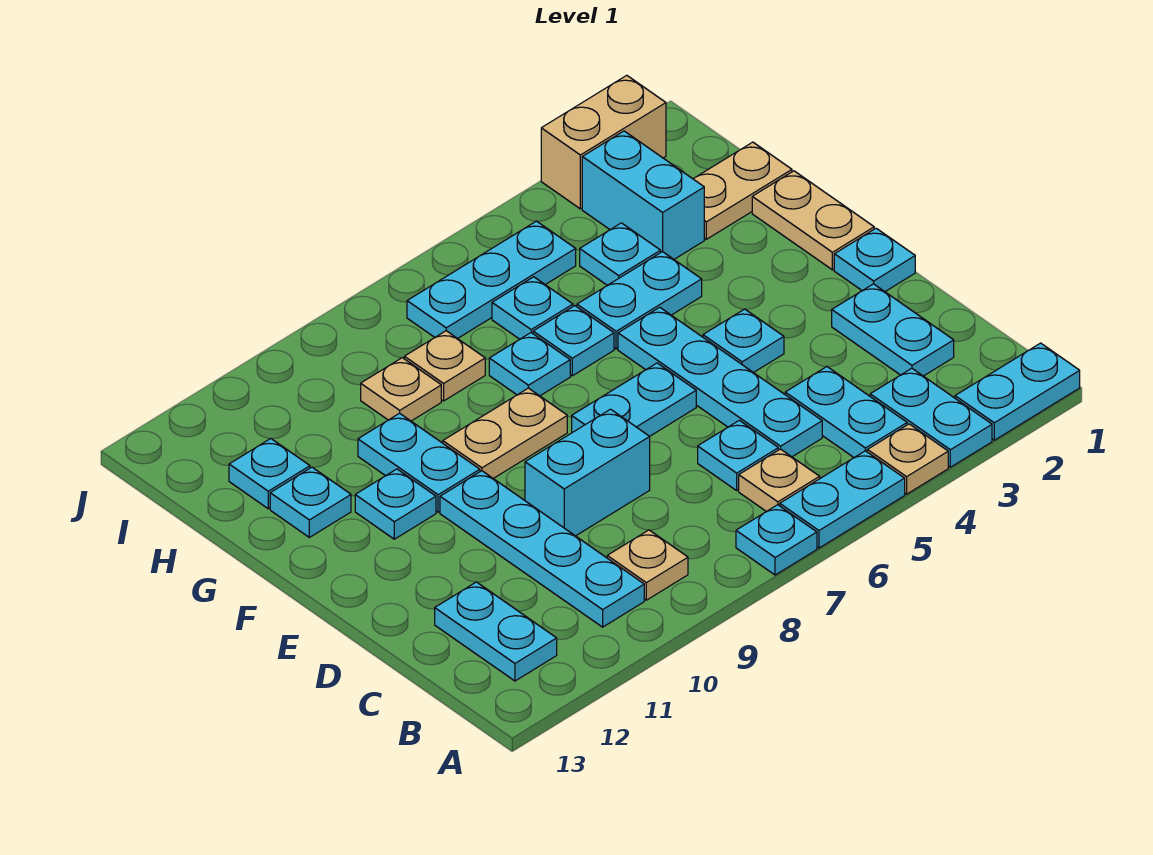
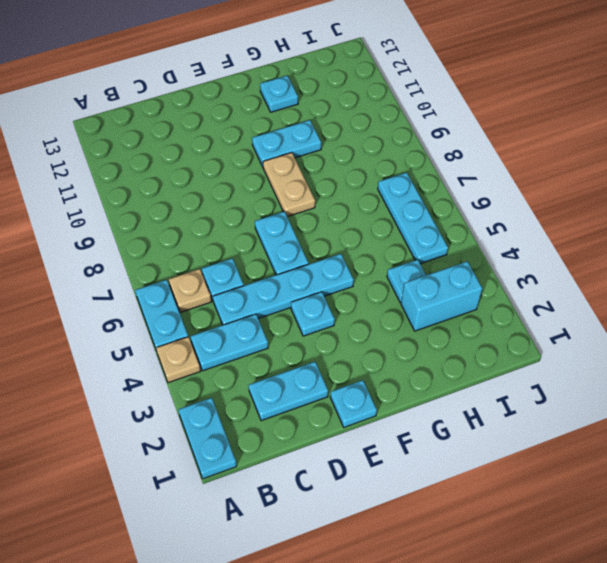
none -> cyan plate A3:B3 level 1
none -> cyan plate A7 level 1
none -> tan plate B9 level 1
none -> cyan plate B10:E10 level 1

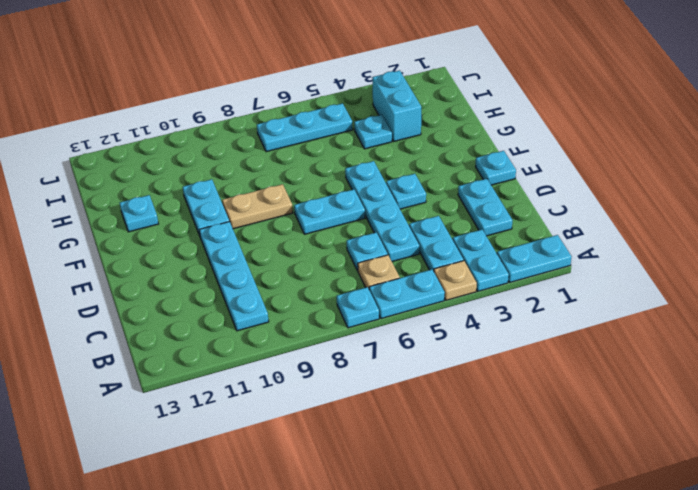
none -> tan plate B9 level 1
none -> cyan plate B12:C12 level 1
none -> cyan brick D8:D9 level 1
none -> tan plate F1:G1 level 1

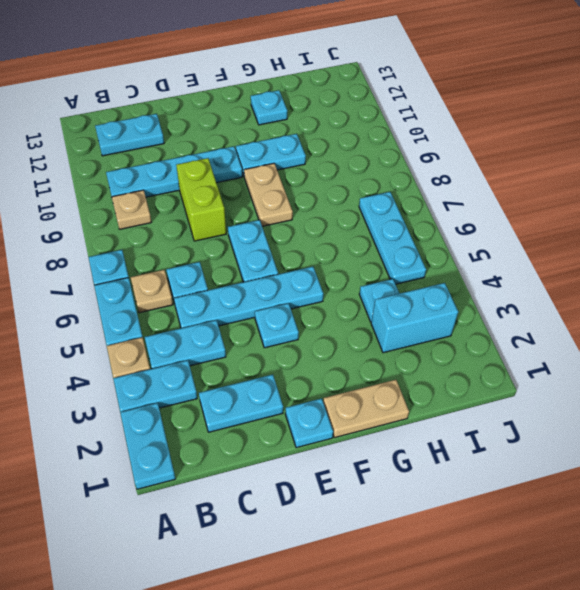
lime brick D8:D9 level 1 -> cyan brick D8:D9 level 1
none -> cyan plate F11 level 1
none -> cyan plate G4:G5 level 1
none -> cyan plate G6 level 1
none -> cyan plate G7 level 1

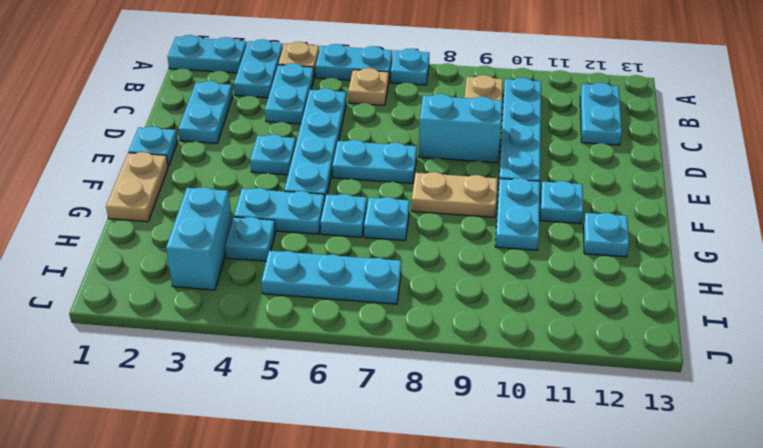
none -> cyan plate C6 level 1
none -> tan plate H1:H2 level 1
none -> cyan plate H6 level 1
none -> tan plate H8 level 1

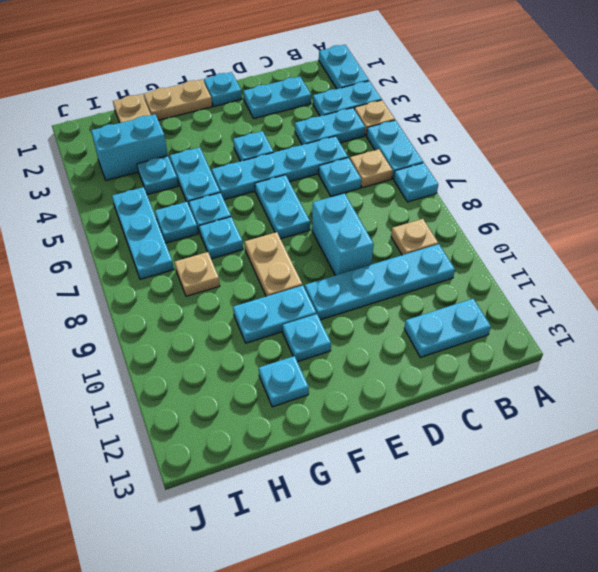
none -> tan plate H9 level 1
none -> cyan plate H12 level 1
none -> tan brick J2:J3 level 1

